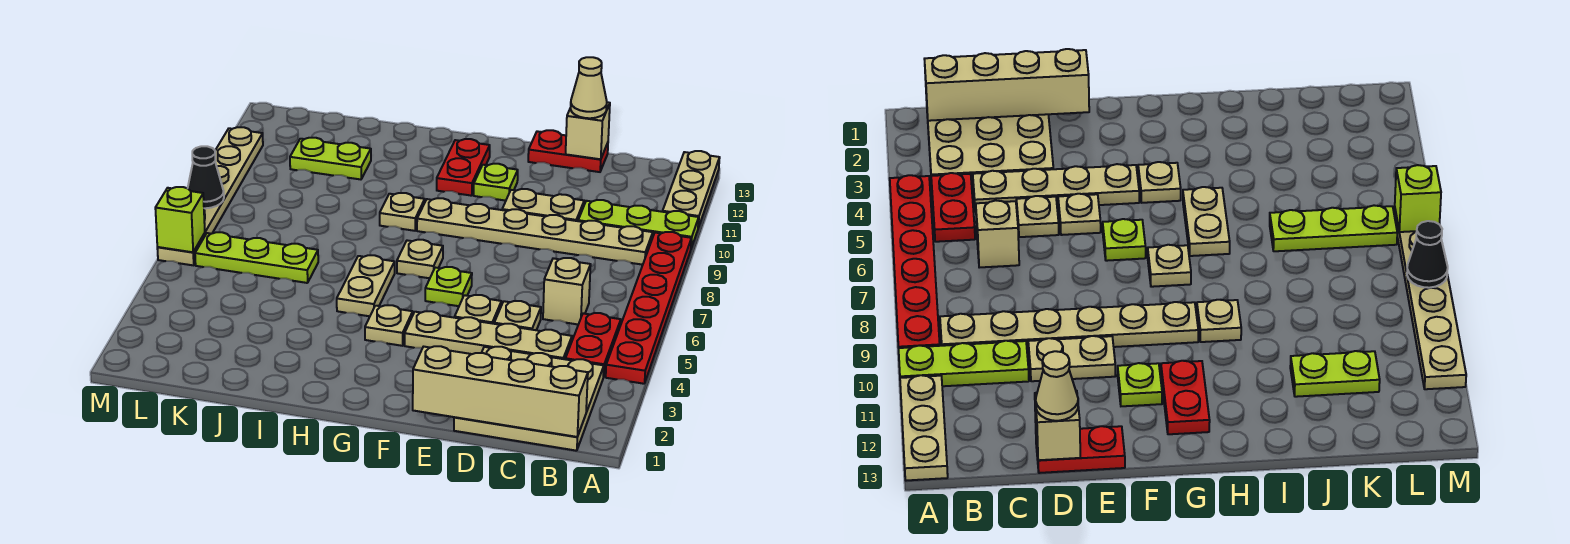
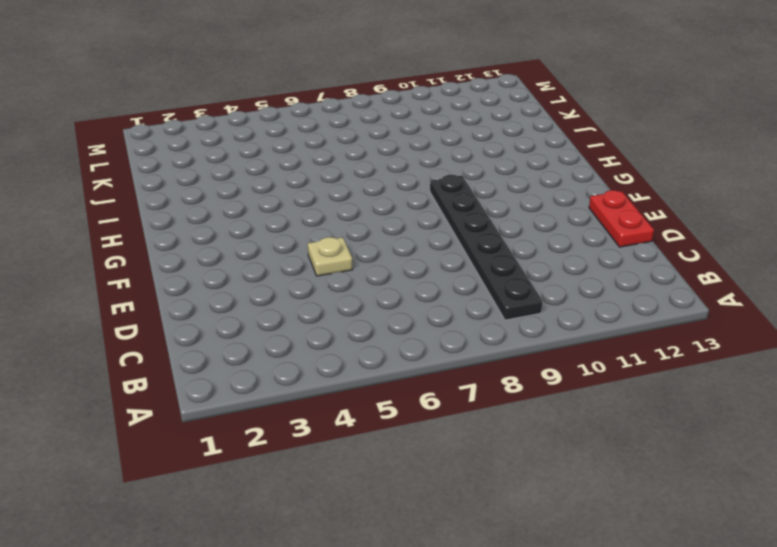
black plate B9:G9 level 1 -> tan plate B9:G9 level 1
none -> red plate A4:A9 level 1
none -> lime plate A10:C10 level 1
none -> tan plate A11:A13 level 1

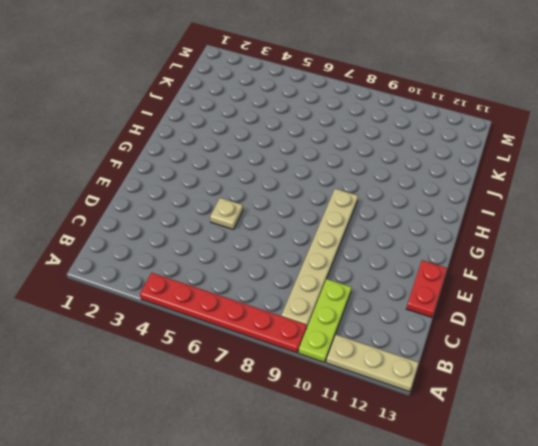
none -> tan plate B1:D3 level 1
none -> red plate B4:B5 level 1
none -> tan plate C4:F4 level 1

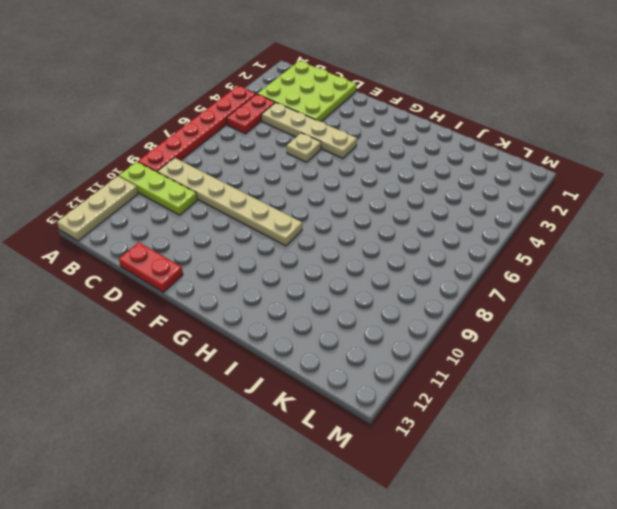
lime plate B1:D3 level 1 -> tan plate B1:D3 level 1
none -> tan brick C6 level 1
none -> tan plate D5 level 1
none -> tan plate D10:E10 level 1

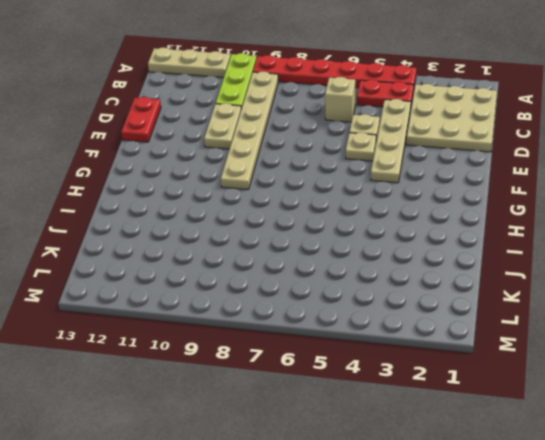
none -> lime plate F6 level 1
none -> lime plate F11 level 1
none -> tan plate G4 level 1

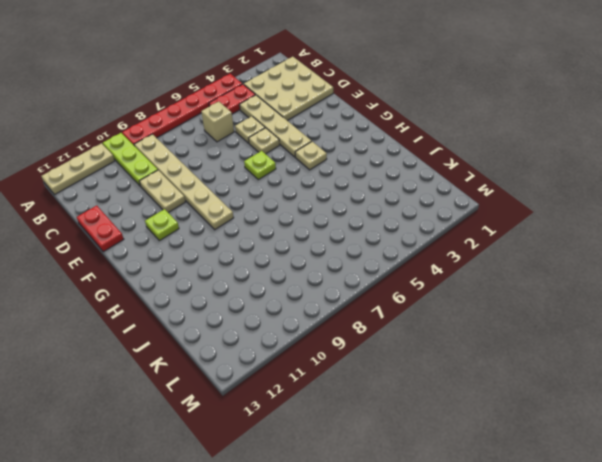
none -> tan plate G7 level 1
none -> red plate G11:G12 level 1
none -> tan plate H5:H6 level 1

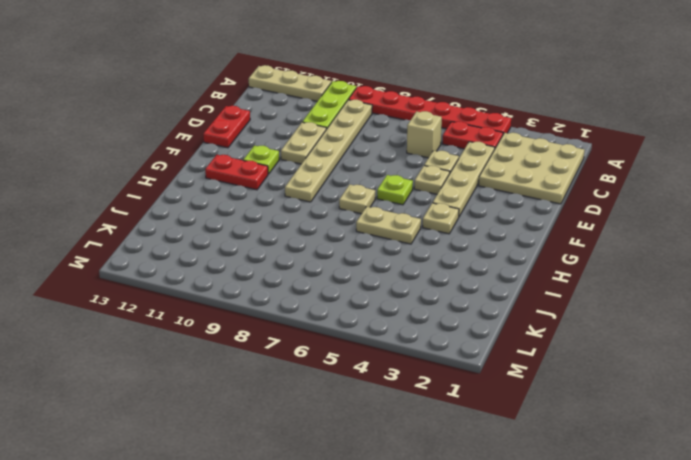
none -> tan plate H9 level 1
none -> lime plate J6:L6 level 1
none -> lime plate J11:K11 level 1

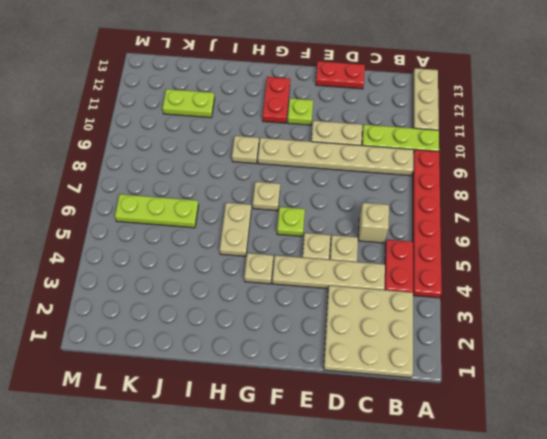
none -> tan plate M6:M11 level 1
none -> tan brick B1:E1 level 2
none -> tan brick D13 level 2

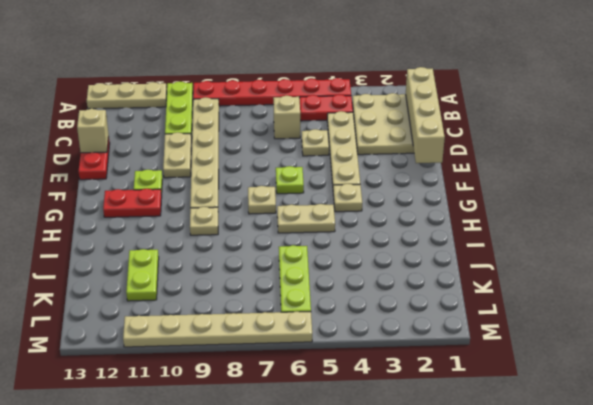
none -> tan plate E5 level 1
none -> lime brick M6 level 2
none -> black cone M8 level 2

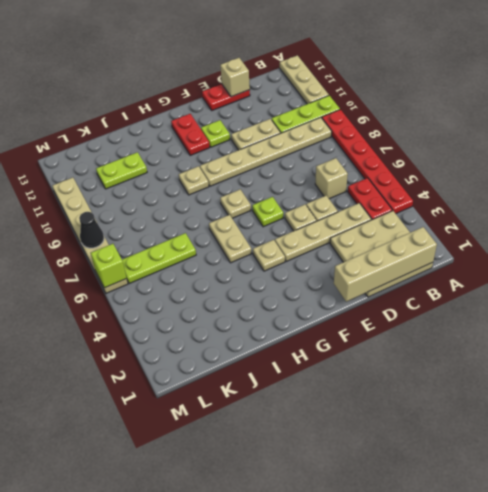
none -> tan cone D13 level 3

